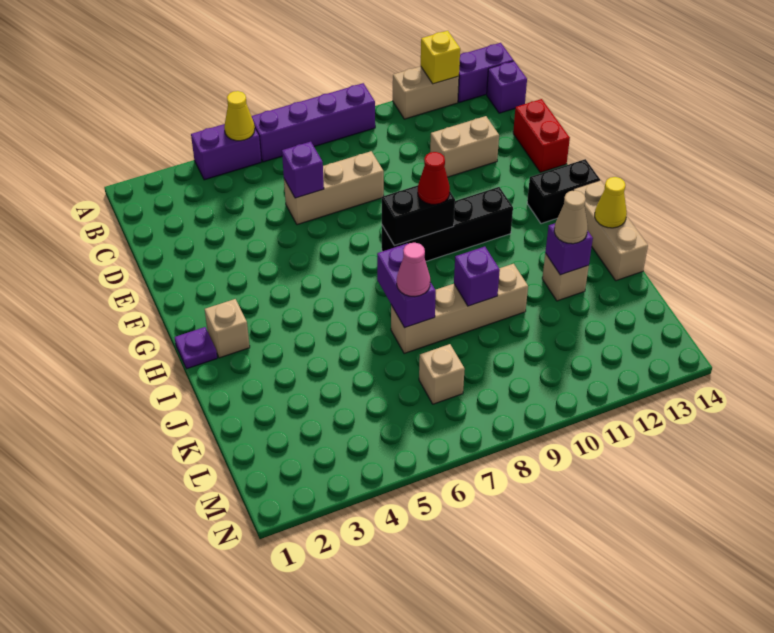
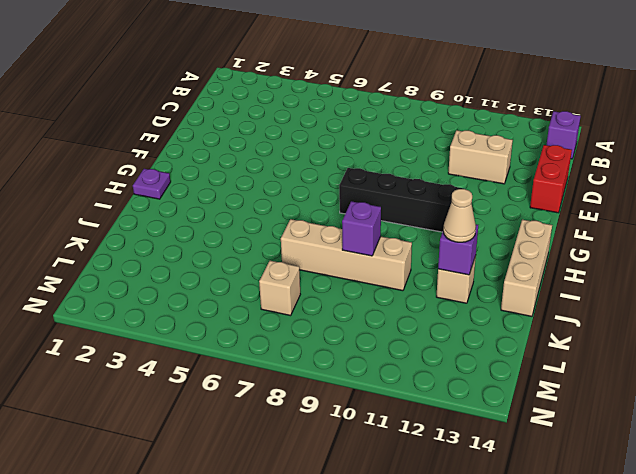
none -> purple brick A4:A5 level 1
none -> purple brick A6:A9 level 1
none -> tan brick A11:A12 level 1

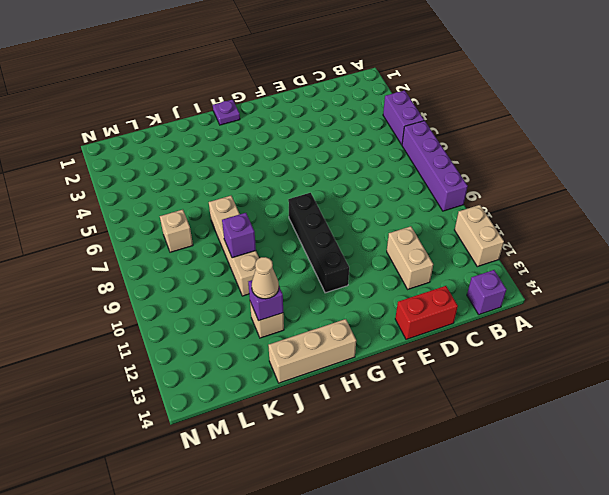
none -> purple brick A13:A14 level 1
none -> tan brick D6:D8 level 1
none -> black brick G13:G14 level 1

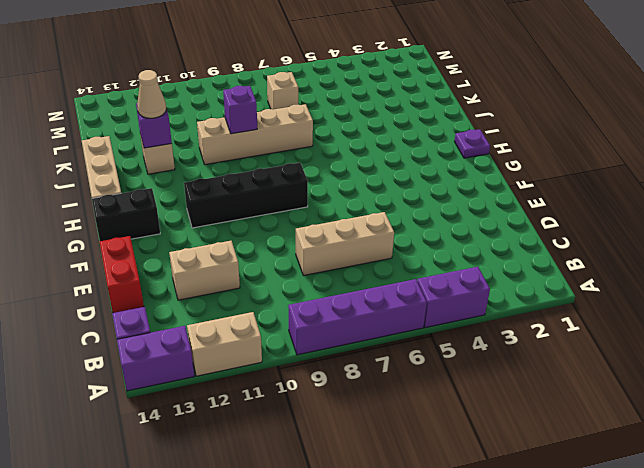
none -> tan brick H2 level 1
none -> yellow cone A5 level 2
none -> yellow brick A12 level 2

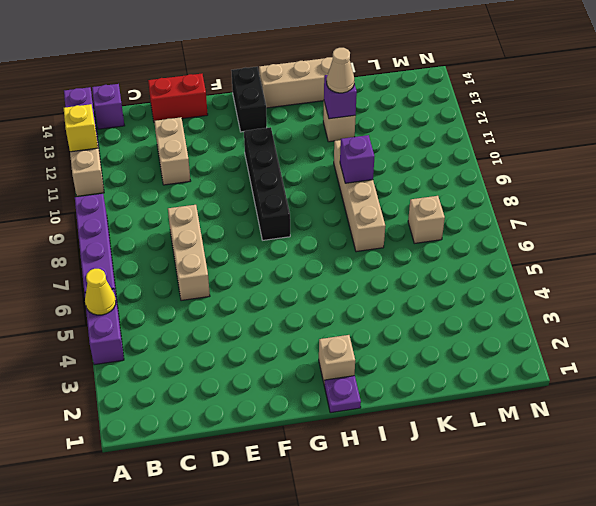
none -> purple brick D6 level 2
none -> black brick G8:G9 level 2
none -> purple brick I7:J7 level 2

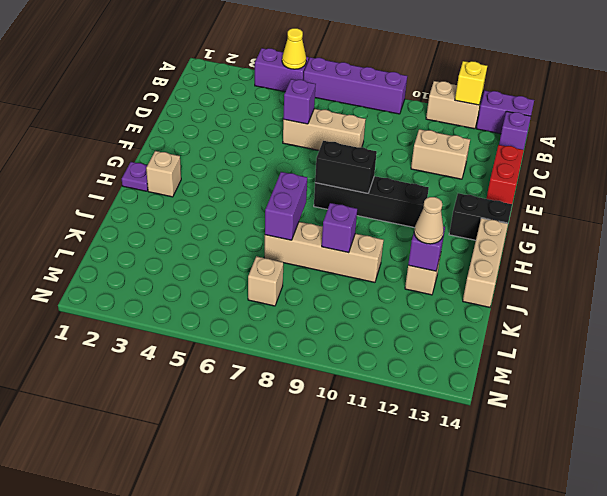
none -> yellow cone I14 level 2
none -> red cone G9 level 3
none -> pink cone J7 level 3

